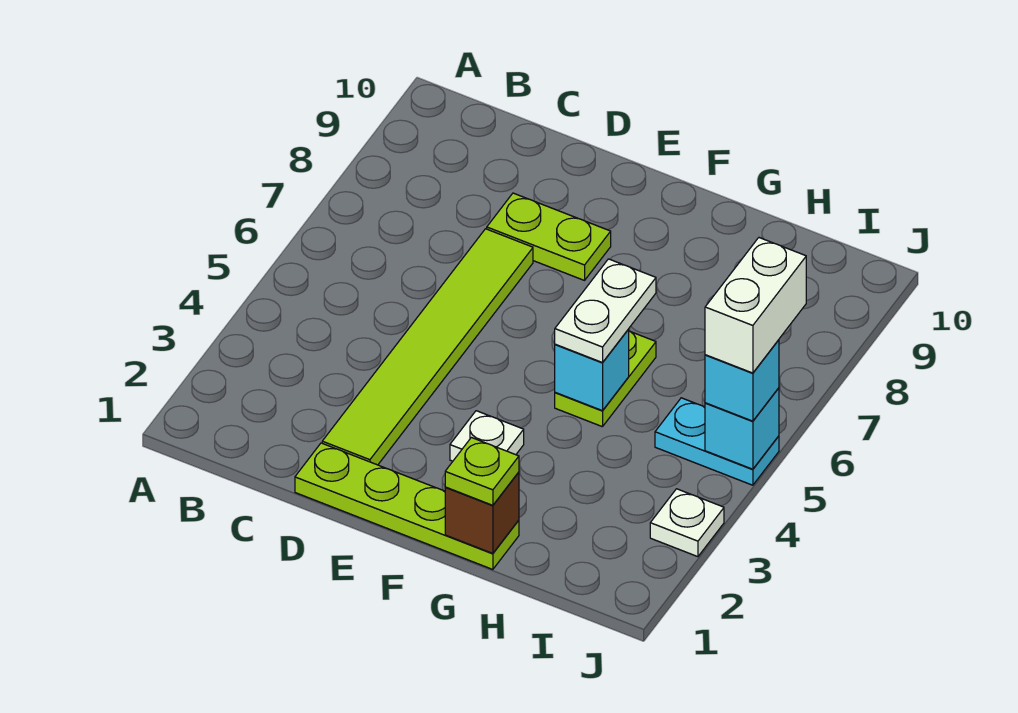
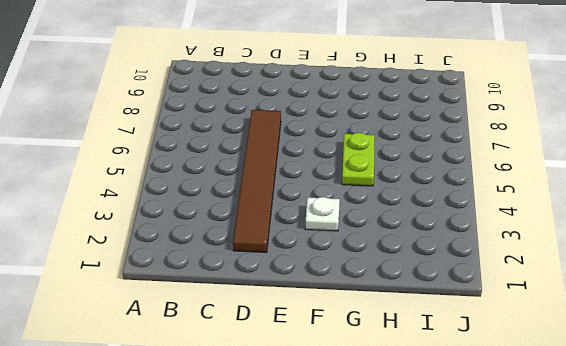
brown tile D2:D7 level 1 -> lime tile D2:D7 level 1
none -> lime plate D1:G1 level 1
none -> lime plate D8:E8 level 1
none -> cyan plate I5:J5 level 1

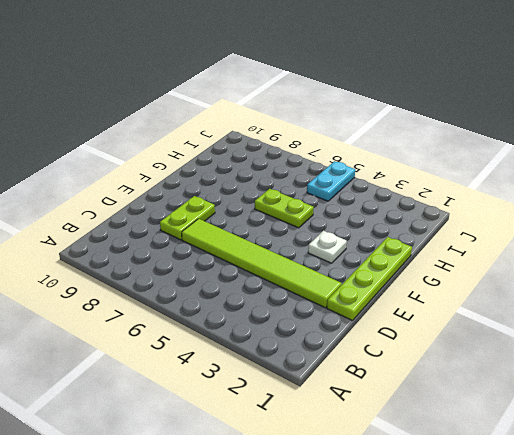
none -> white plate J3 level 1
none -> brown brick G1 level 2
none -> cyan brick G5 level 2

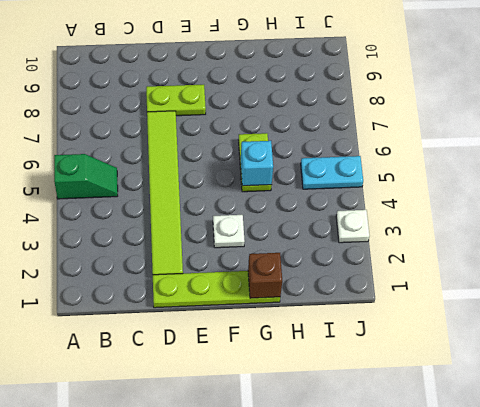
green slope A5:B5 level 1 top A -> none
none -> cyan brick J5 level 2
none -> lime plate G1 level 3
none -> white plate G5:G6 level 3

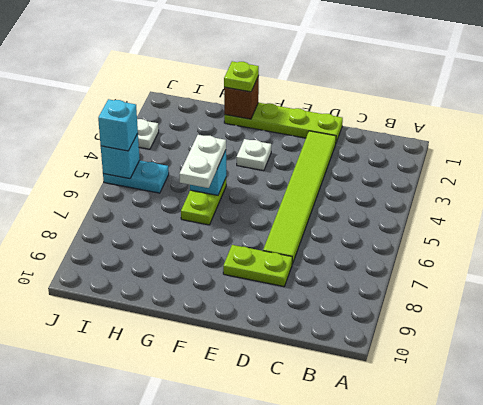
none -> white brick J5:J6 level 4

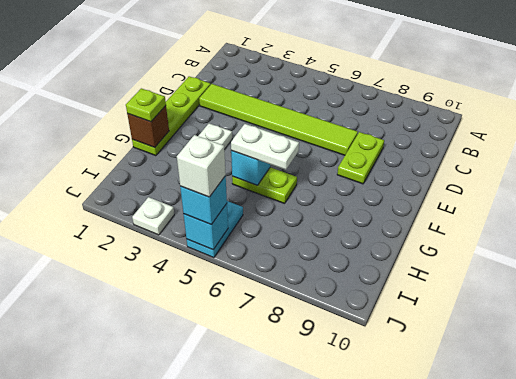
white brick J5 level 4 -> white brick J5:J6 level 4

